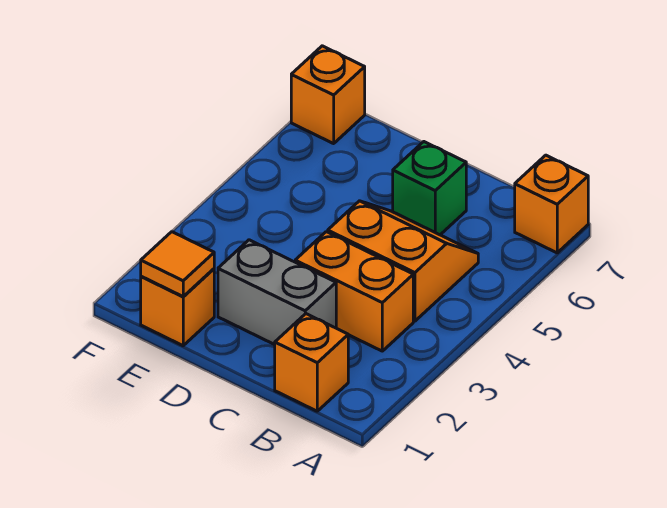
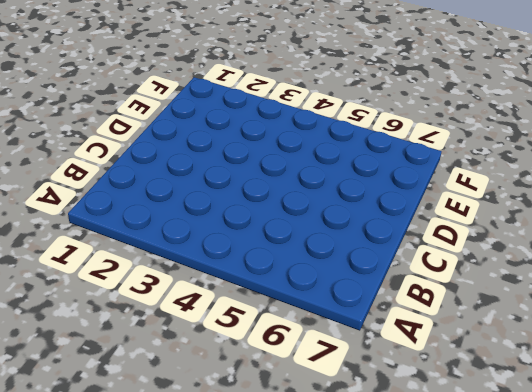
none -> orange brick A7 level 1
none -> orange brick B1 level 1

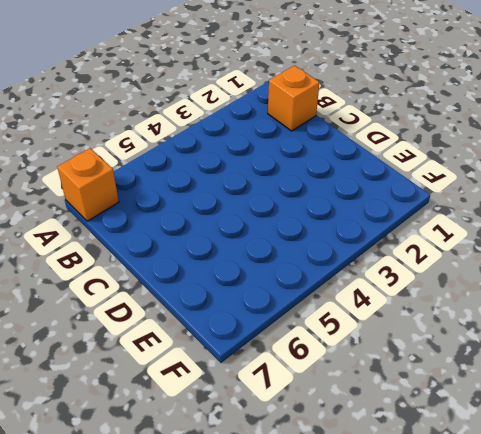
none -> orange brick B3:C3 level 1
none -> orange slope B4:C5 level 1 top 4

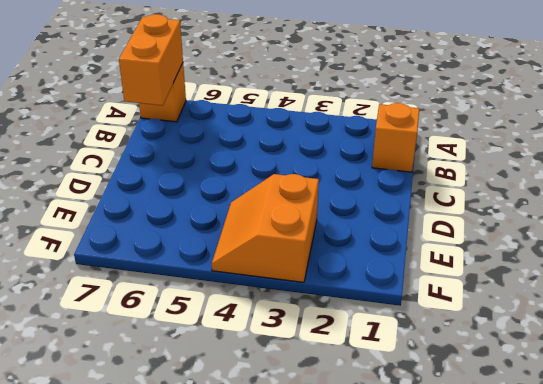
orange brick A7:B7 level 2 -> orange brick B3:C3 level 1
orange slope E3:F4 level 1 top 3 -> orange slope B4:C5 level 1 top 4
none -> grey brick C2:D2 level 1
none -> green brick C6 level 1

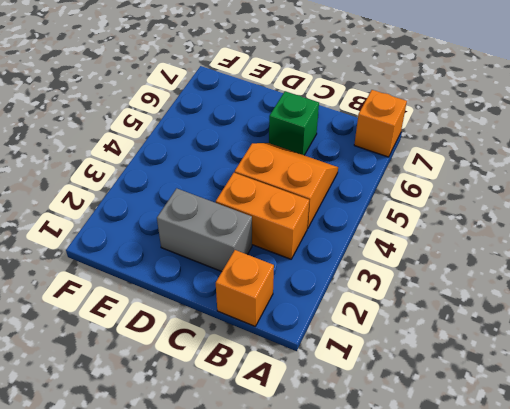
none -> orange brick E1 level 1
none -> orange brick F7 level 1

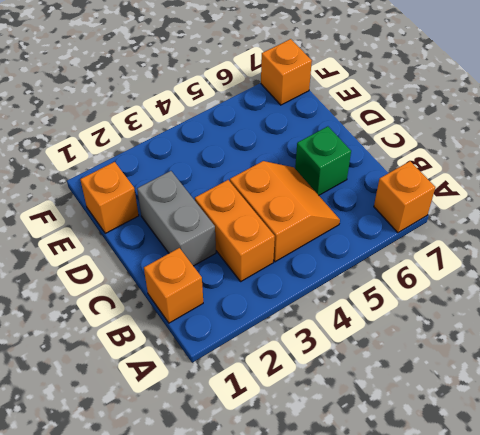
none -> orange tile E1 level 2

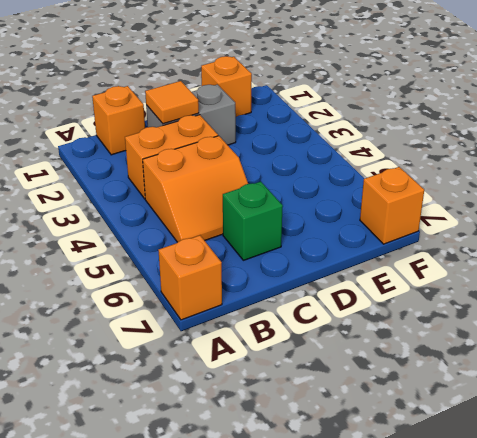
orange tile C2 level 2 -> orange tile E1 level 2

